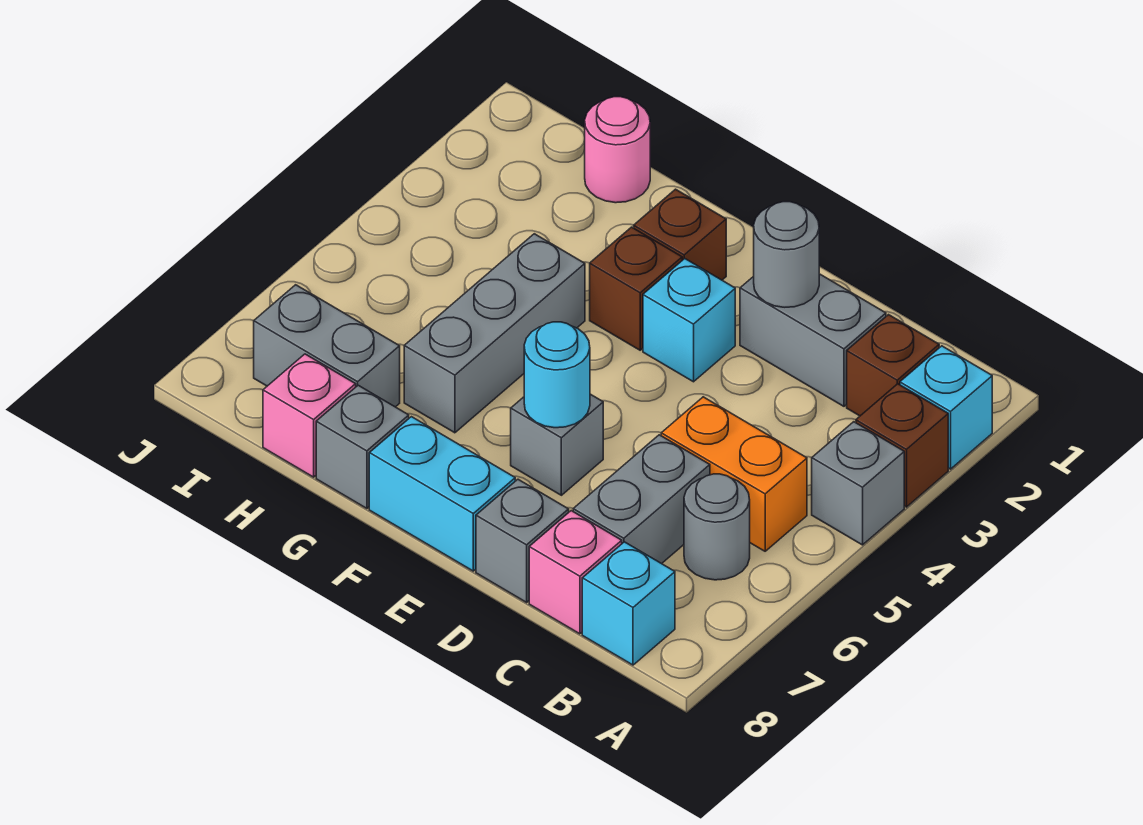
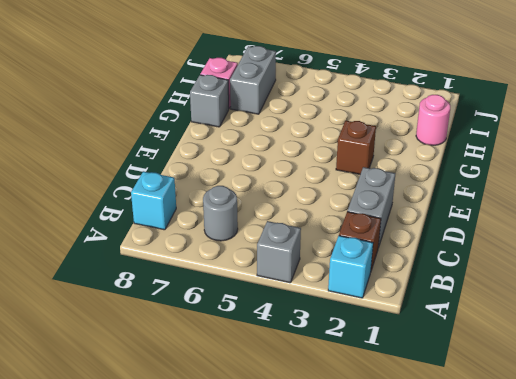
none -> brown brick A3 level 1
none -> orange brick B5:C5 level 1
none -> grey brick C6:C7 level 1

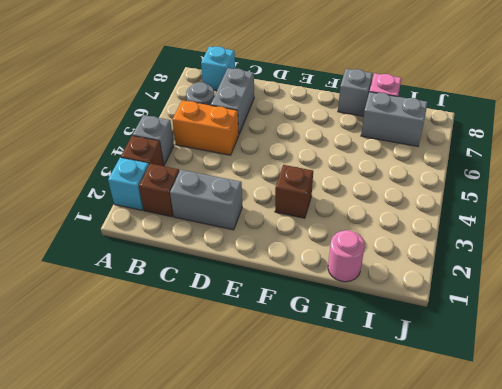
none -> pink brick C8 level 1
none -> grey brick D8 level 1
none -> cyan brick E3 level 1

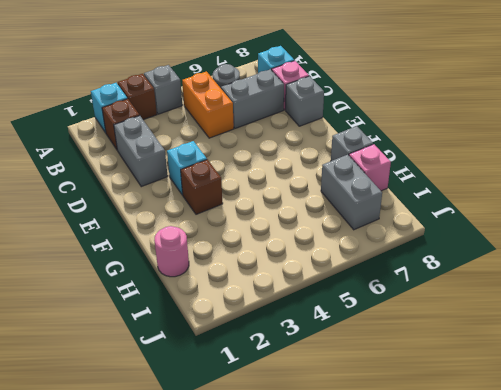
none -> grey brick E6 level 1
none -> cyan brick E8:F8 level 1
none -> brown brick F2 level 1

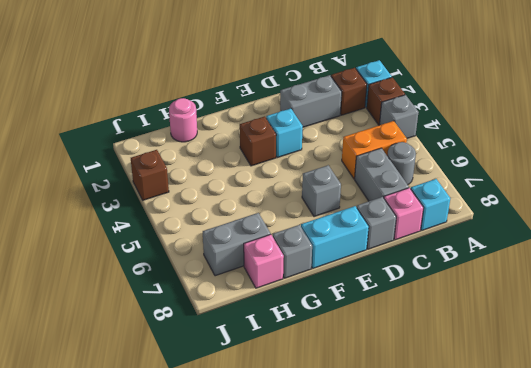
brown brick J3 level 1 -> brown brick F2 level 1
none -> grey brick G4:G6 level 1
none -> grey round brick D2 level 2
none -> cyan round brick E6 level 2

